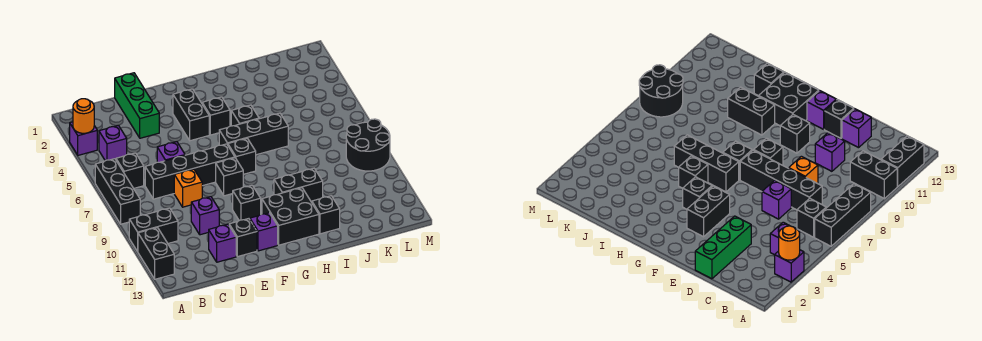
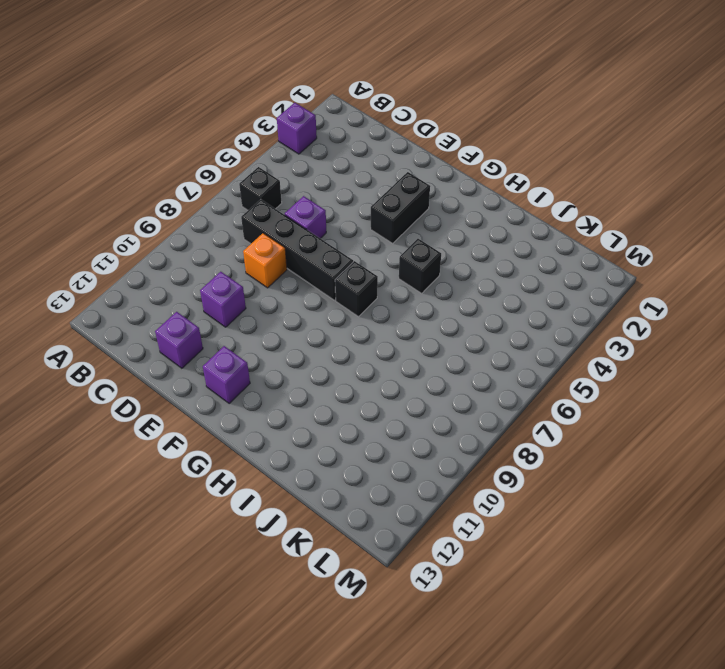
none -> black brick A6:A8 level 1
none -> black brick A10:B10 level 1
none -> black brick A11:A12 level 1

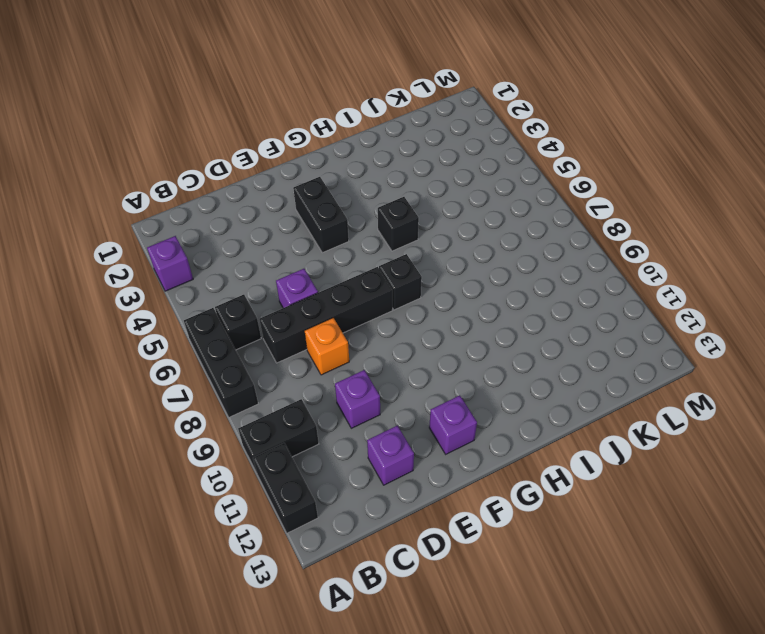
none -> purple brick B4 level 1
none -> green brick D1:D3 level 1
none -> black brick E12 level 1

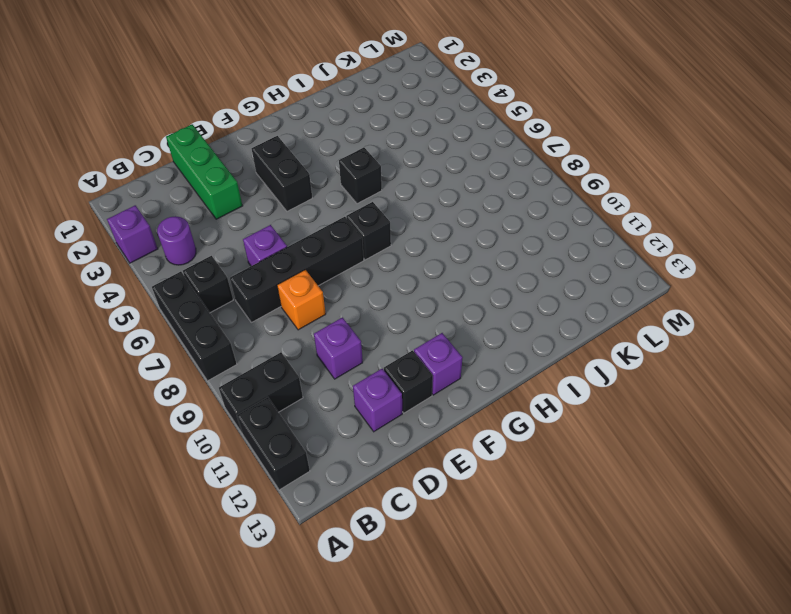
purple round brick B4 level 1 -> purple brick B4 level 1
none -> black brick F8 level 1
none -> black brick F10 level 1
none -> black brick G4 level 1

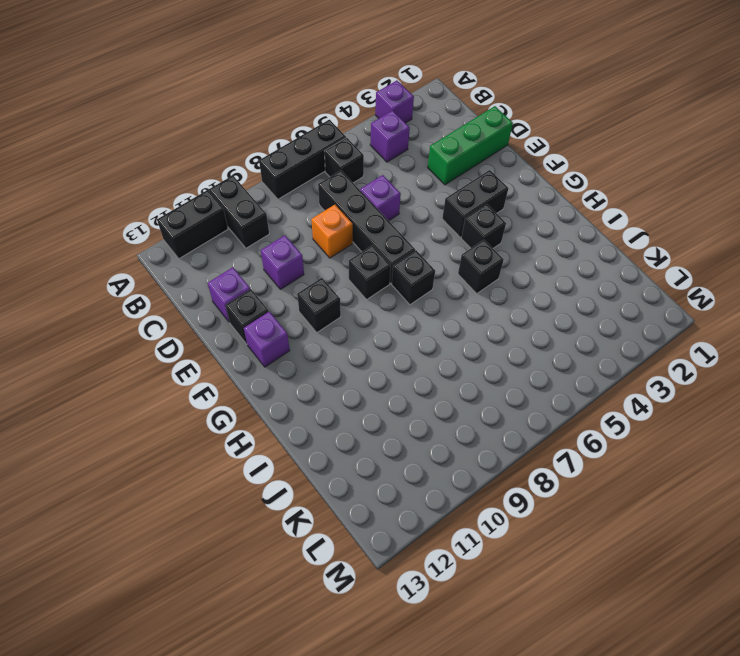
none -> black brick G6:I6 level 1
none -> black brick G11:H12 level 1
none -> black brick H10:I10 level 1

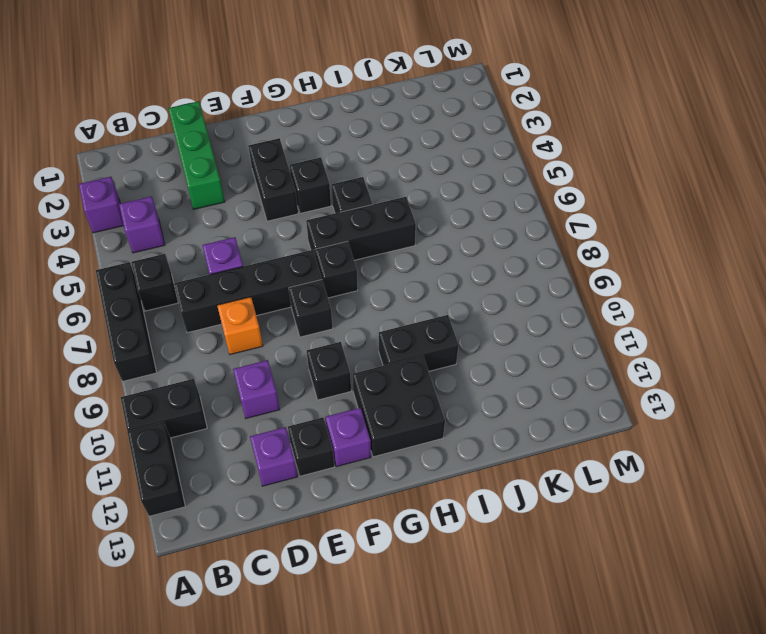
none -> black brick I12 level 1
none -> black round brick L8:M9 level 1
none -> orange round brick A3 level 2

